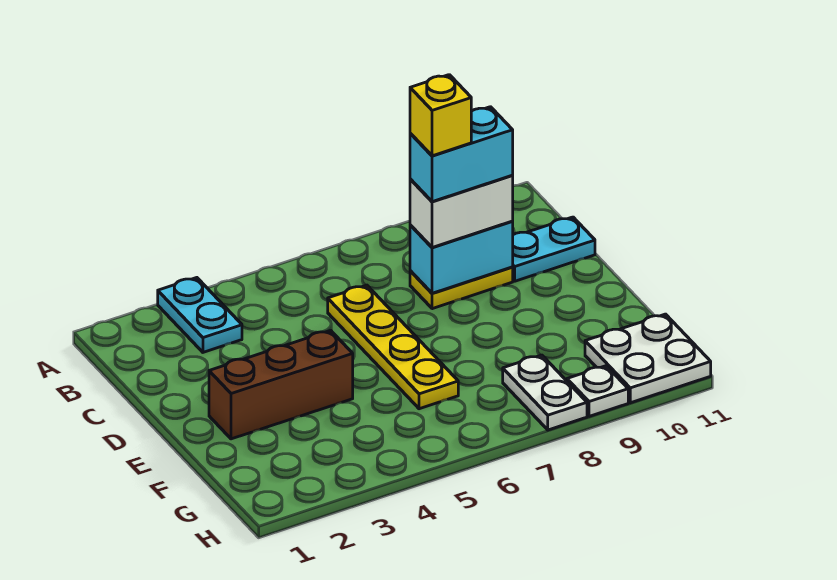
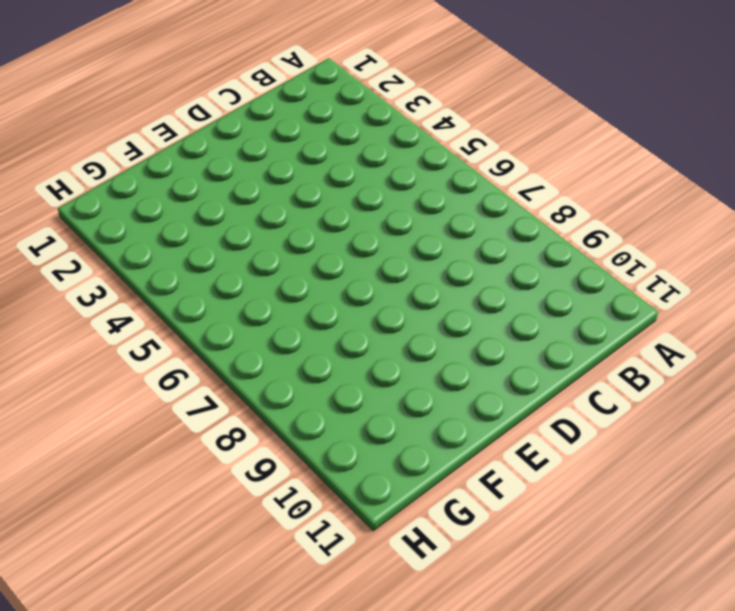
none -> cyan plate A3:B3 level 1
none -> yellow plate C6:F6 level 1
none -> yellow plate C8:C9 level 1

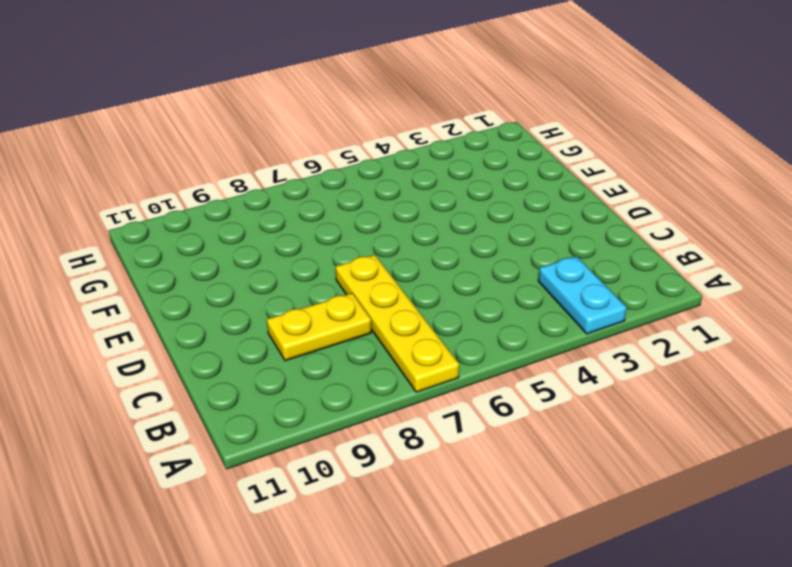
yellow plate A7:D7 level 1 -> yellow plate C6:F6 level 1
none -> cyan plate C10:C11 level 1
none -> brown brick E2:E4 level 1
none -> white plate G8:H8 level 1

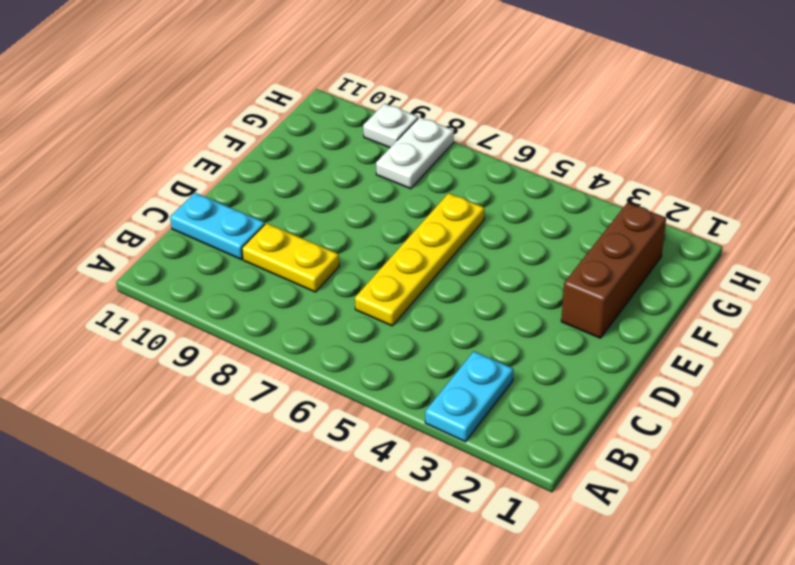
brown brick E2:G2 level 1 -> brown brick E2:E4 level 1
none -> white plate G10:H11 level 1
none -> cyan brick C8:C9 level 2
none -> white brick C8:C9 level 3

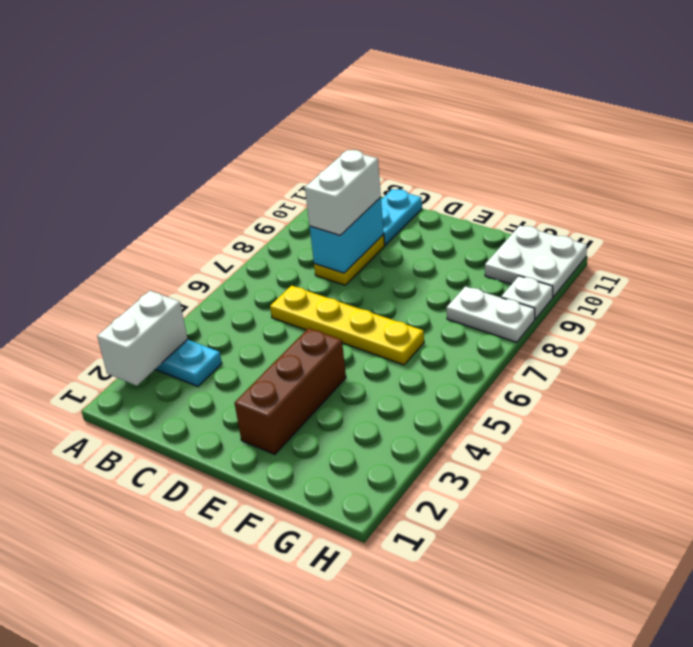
white brick A2:A3 level 2 -> none
none -> cyan brick C8:C9 level 4
none -> yellow brick C8 level 5

